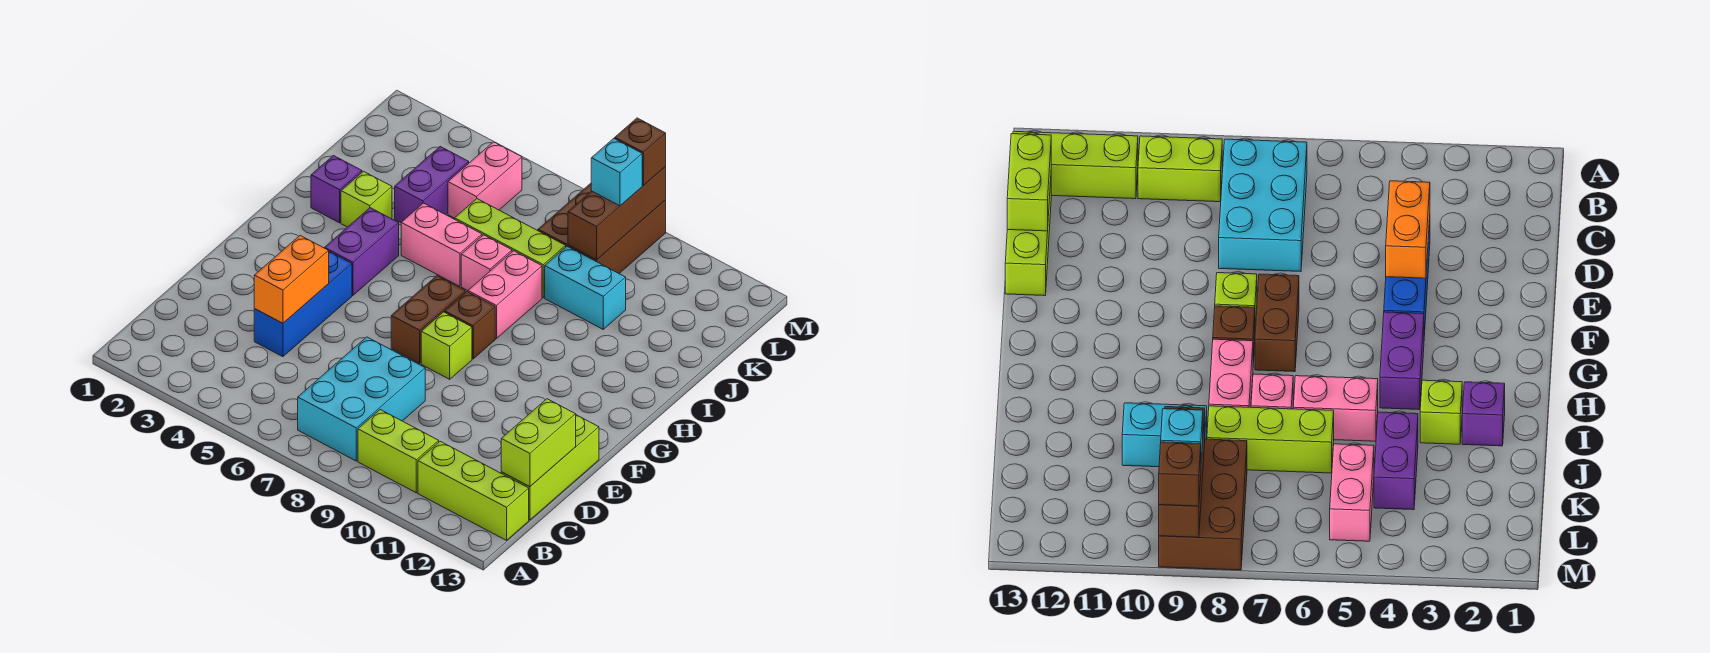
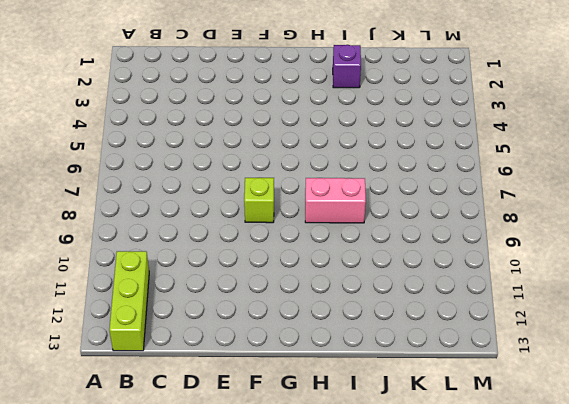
none -> cyan brick B7:D8 level 1
none -> lime brick B9:B10 level 1
none -> lime brick C13:E13 level 1

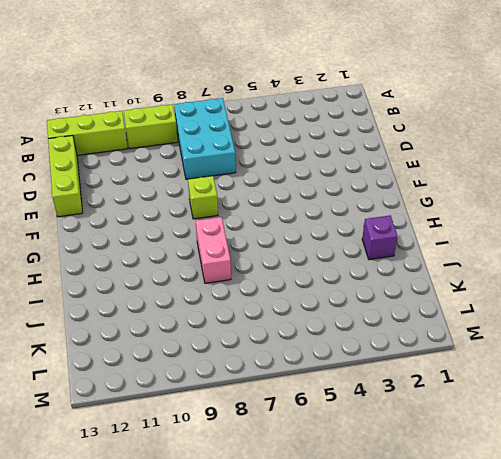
none -> blue brick D4:F4 level 1
none -> brown brick F7:G7 level 1
none -> purple brick G4:H4 level 1

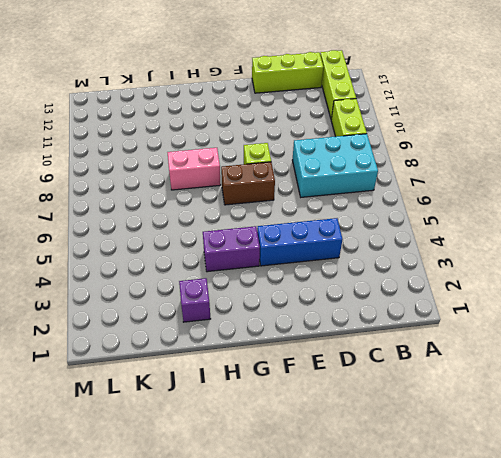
none -> brown brick G8 level 1
none -> lime brick I3 level 1
none -> pink brick I5:I6 level 1

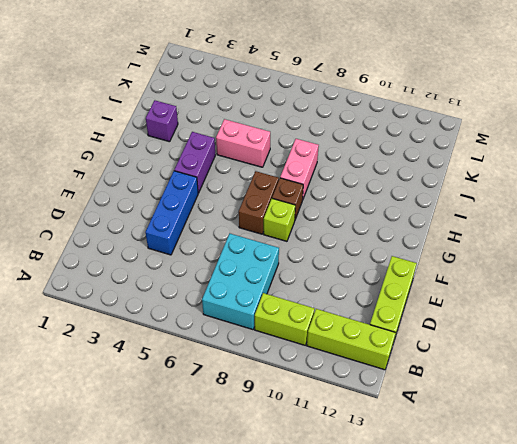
none -> lime brick I3 level 1
none -> pink brick I7 level 1
none -> purple brick J4:K4 level 1

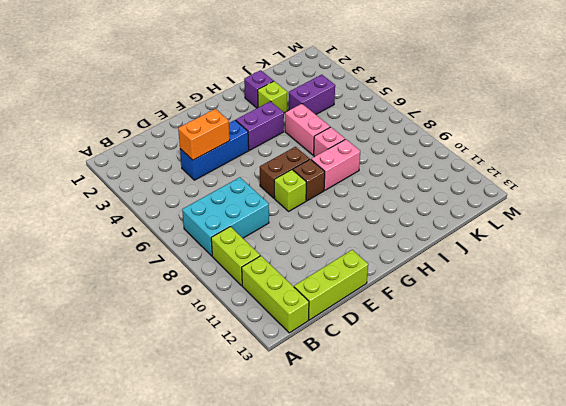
none -> lime brick J6:J8 level 1
none -> cyan brick J9:J10 level 1
none -> pink brick K5:L5 level 1

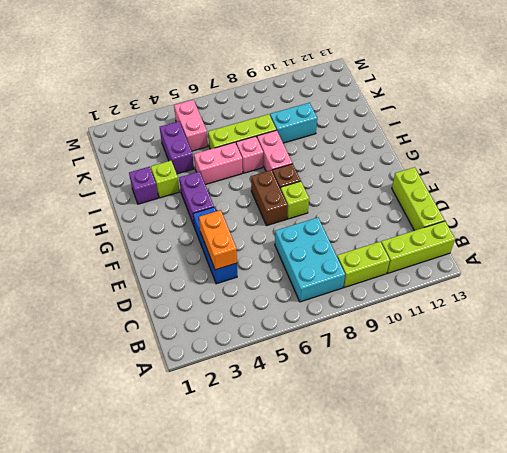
none -> brown brick K8:M9 level 1
none -> lime brick C13:D13 level 2
none -> brown brick K9:M9 level 2

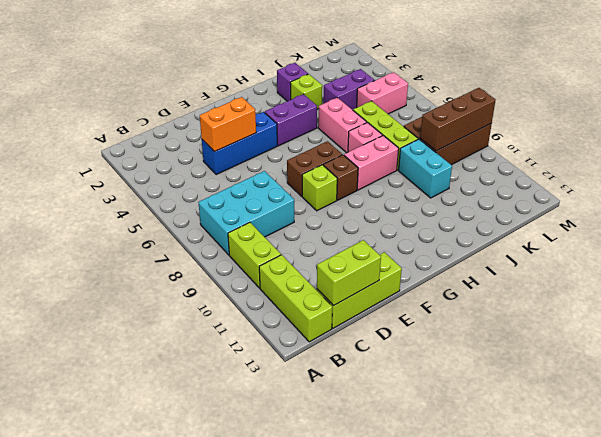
none -> cyan brick L9 level 3
none -> brown brick M9 level 3

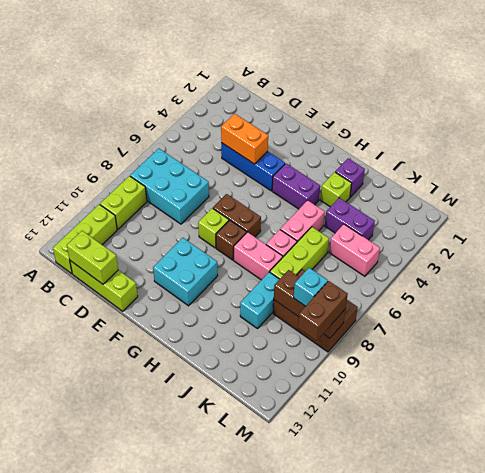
cyan brick F10:G11 level 1 -> none
brown brick M9:M10 level 3 -> brown brick M9 level 3

